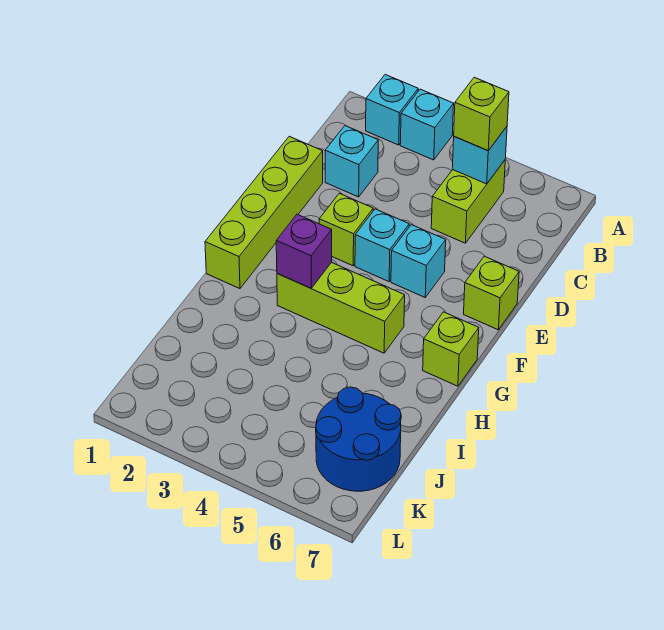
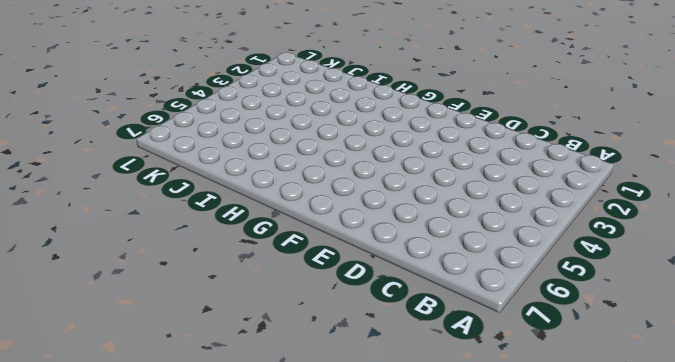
none -> cyan brick A2 level 1
none -> cyan brick A3 level 1
none -> lime brick B5:C5 level 1

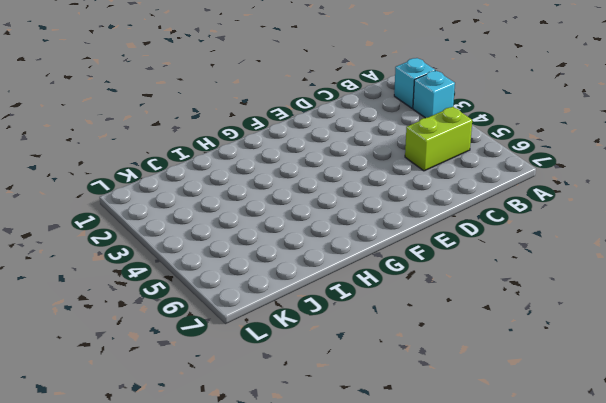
none -> cyan brick C2 level 1
none -> lime brick D1:G1 level 1
none -> lime brick E3 level 1

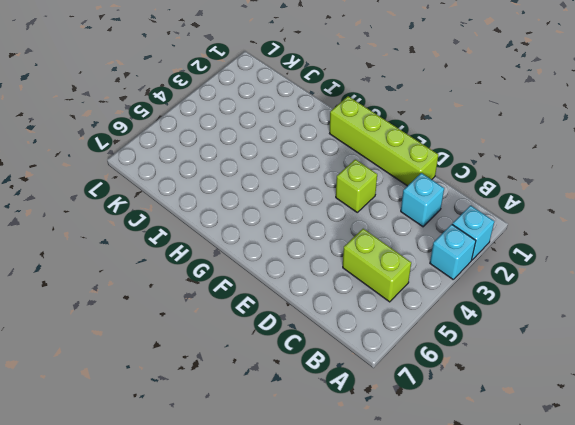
none -> cyan brick E4 level 1
none -> cyan brick E5 level 1
none -> lime brick E7 level 1

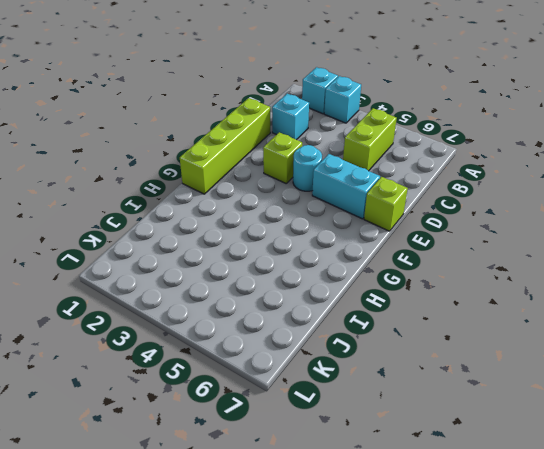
cyan round brick E4 level 1 -> cyan brick E4 level 1
cyan brick E5:E6 level 1 -> cyan brick E5 level 1
none -> lime brick G3:G5 level 1
none -> lime brick G7 level 1
none -> blue round brick J6:K7 level 1

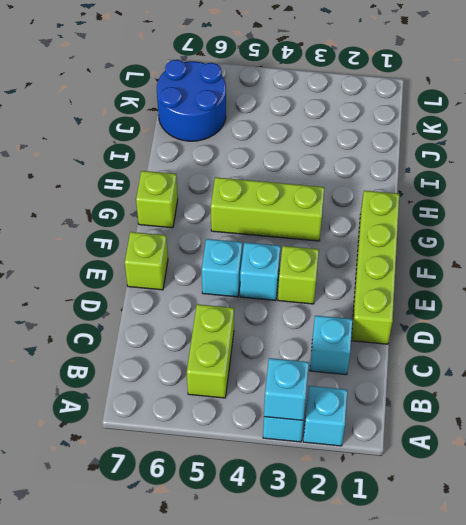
cyan brick A3 level 2 -> cyan brick B5 level 2
none -> purple brick G3 level 2
none -> lime brick B5 level 3

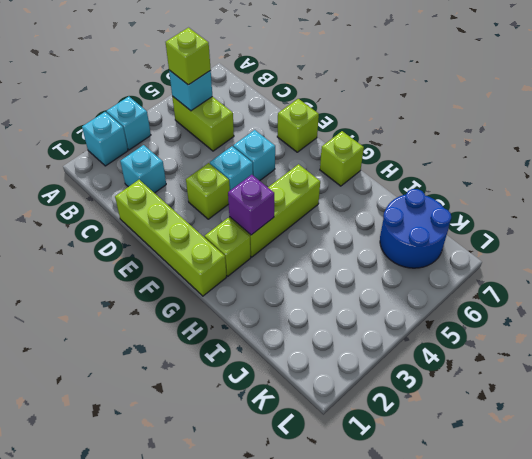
lime brick G2 level 1 -> none

